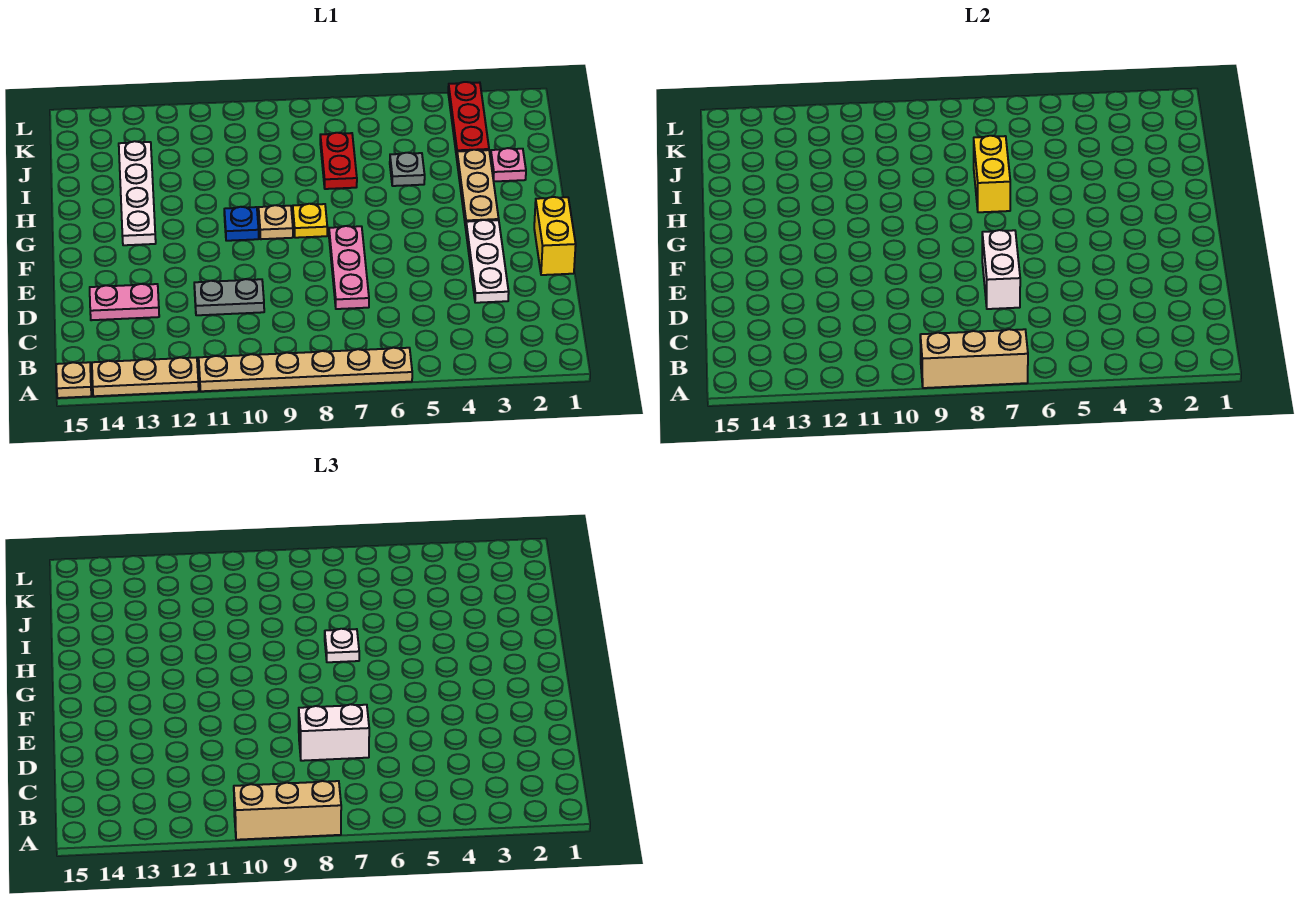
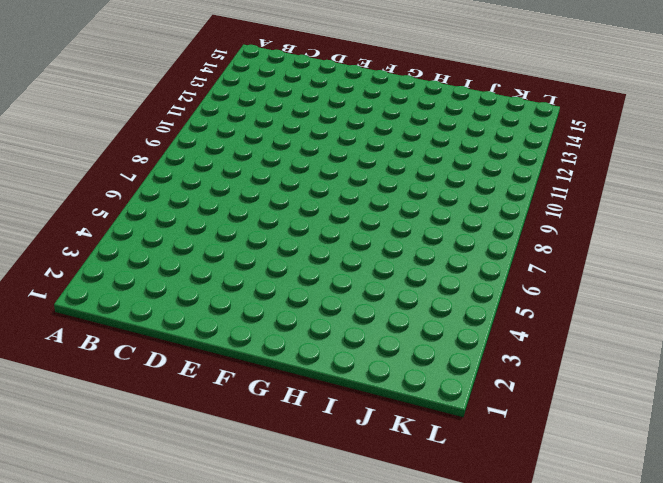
none -> tan plate A6:A11 level 1
none -> tan plate A12:A14 level 1
none -> tan plate A15 level 1

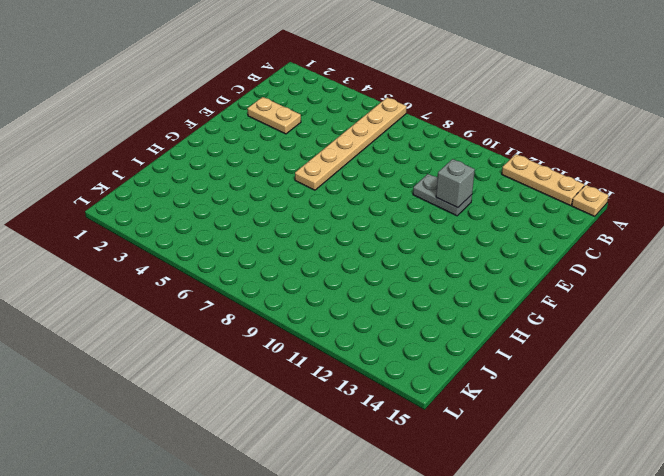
tan plate A6:F6 level 1 -> tan plate A6:A11 level 1
tan plate D2:D3 level 1 -> white plate D3:F3 level 1
grey brick D11 level 2 -> none
none -> pink plate D7:F7 level 1
none -> pink plate D13:D14 level 1
none -> yellow brick E1:F1 level 1

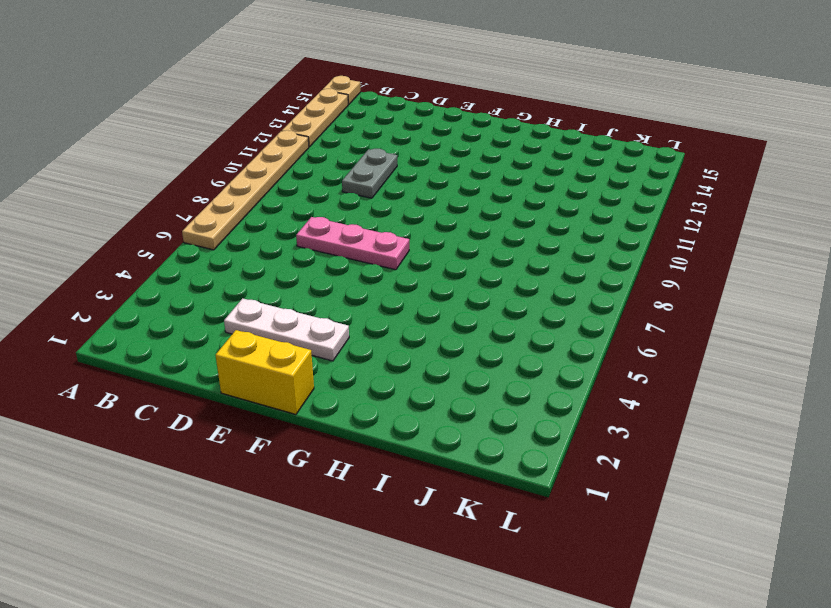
none -> pink plate D13:D14 level 1
none -> tan plate G3:I3 level 1
none -> yellow plate G8 level 1

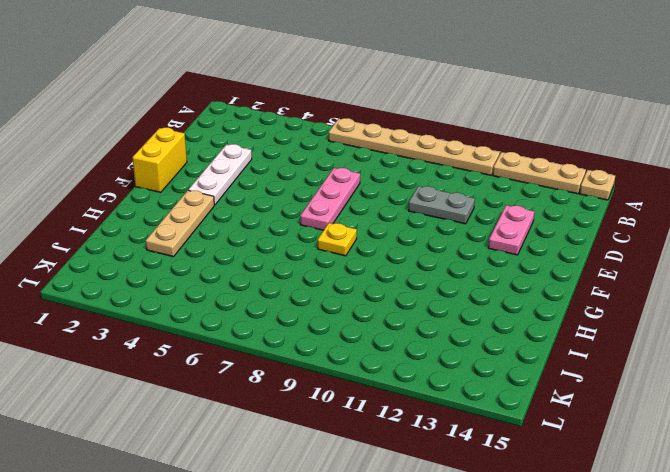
pink plate D13:E13 level 1 -> pink plate D13:D14 level 1
none -> tan plate G9 level 1
none -> blue plate G10 level 1
none -> white plate G13:J13 level 1

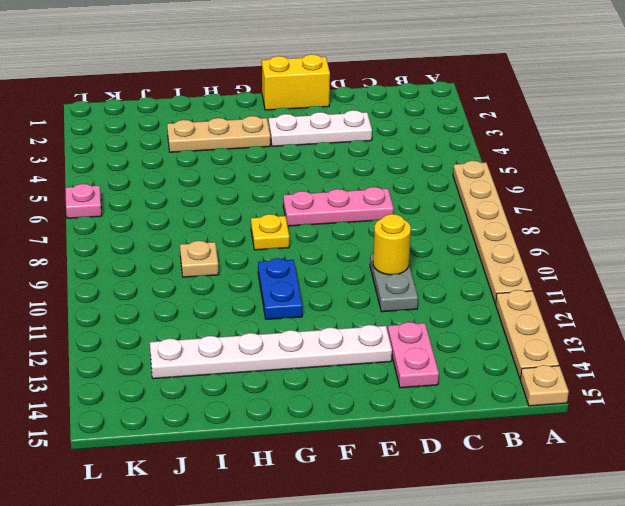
yellow round brick D10 level 2 -> none
white plate E13:J13 level 1 -> white plate G13:J13 level 1
blue plate G10:G11 level 1 -> blue plate G10 level 1
tan plate I9 level 1 -> tan plate G9 level 1
pink plate L6 level 1 -> pink plate I2 level 1
none -> grey plate I5 level 1
none -> red plate I7:J7 level 1
none -> red plate J3:L3 level 1

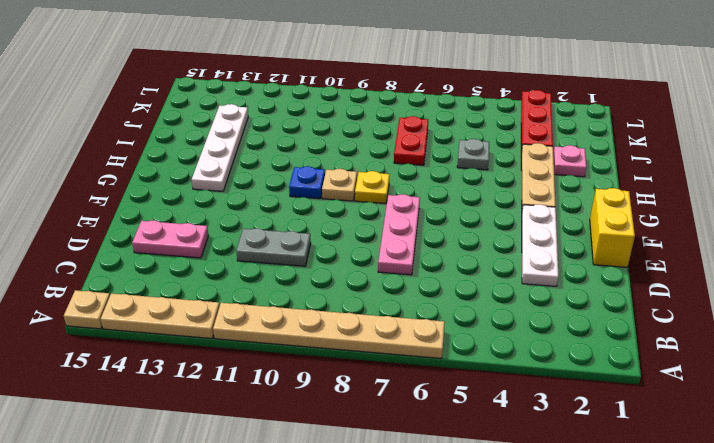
none -> tan brick A7:A9 level 2
none -> white brick D7:E7 level 2
none -> yellow brick H7:I7 level 2

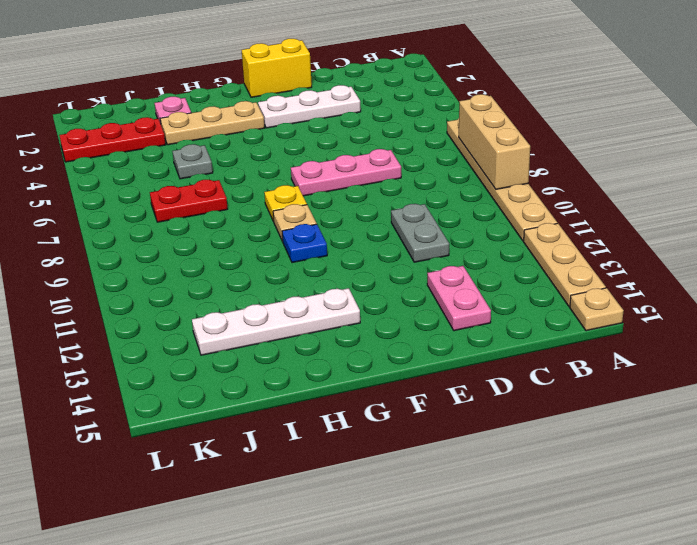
none -> white brick D7:E7 level 2
none -> yellow brick H7:I7 level 2
none -> tan brick A8:A10 level 3

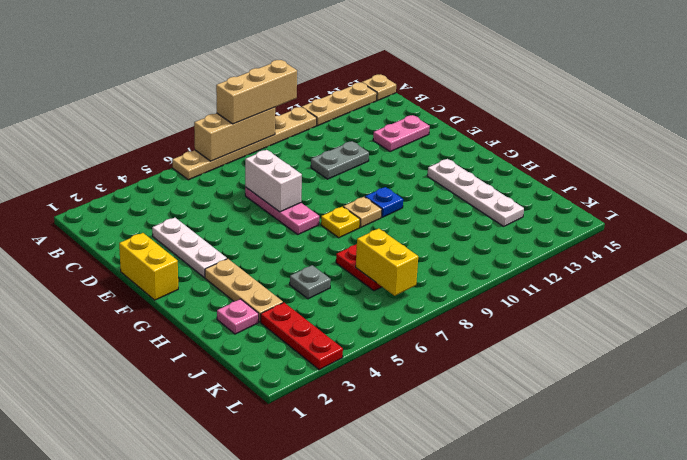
yellow brick J7:K7 level 2 -> yellow brick H7:I7 level 2
none -> white brick D7:D8 level 3
none -> white plate H7 level 3

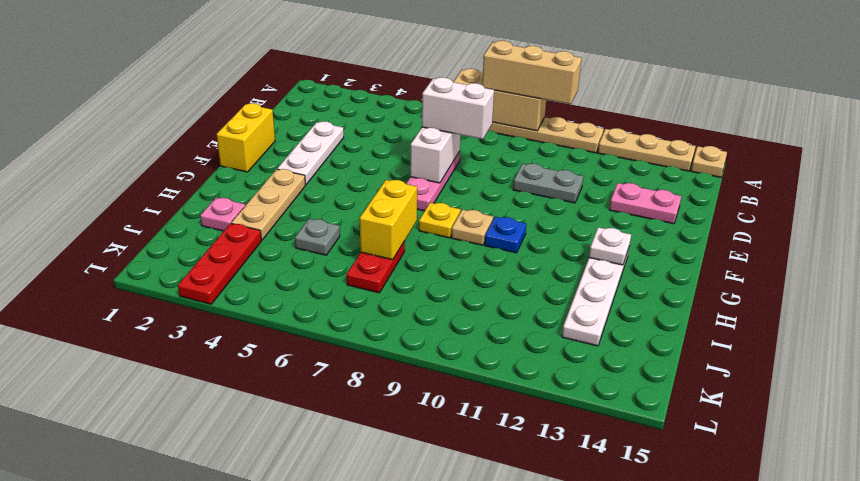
white plate G13 level 2 -> white plate H7 level 3

